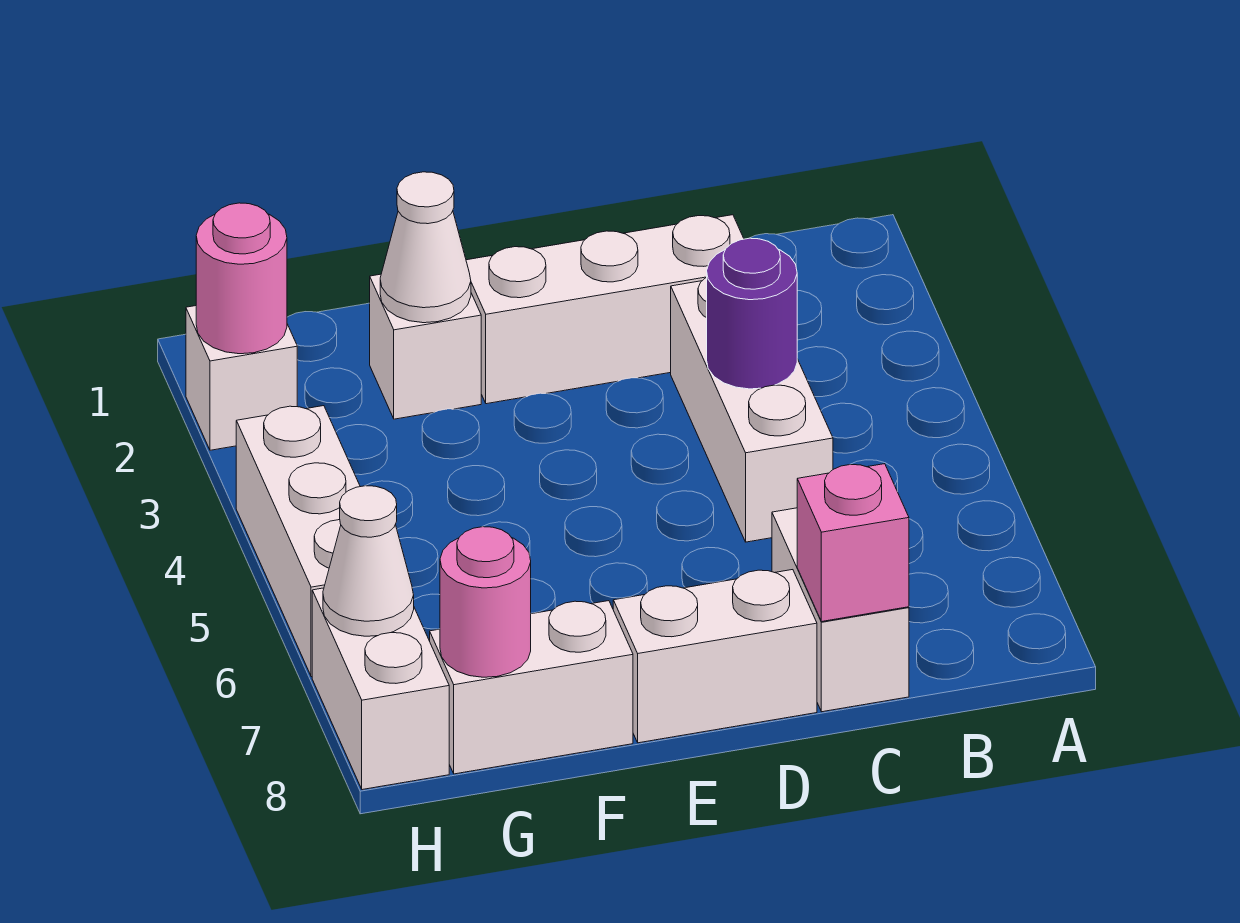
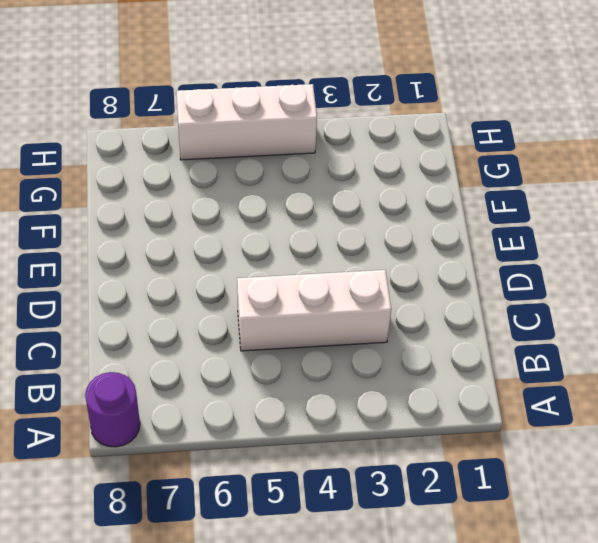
purple round brick A8 level 1 -> purple round brick C4 level 2
none -> white brick C2:E2 level 1
none -> white brick C7:C8 level 1
none -> white brick D8:E8 level 1

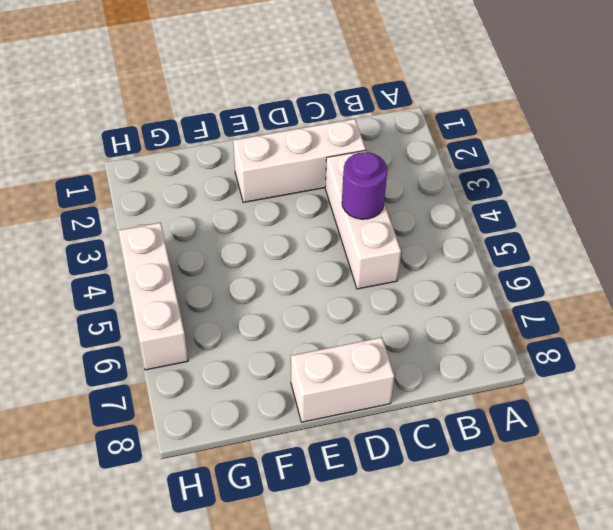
none -> white brick C7:C8 level 1
none -> white brick F2 level 1
none -> white brick F8:G8 level 1

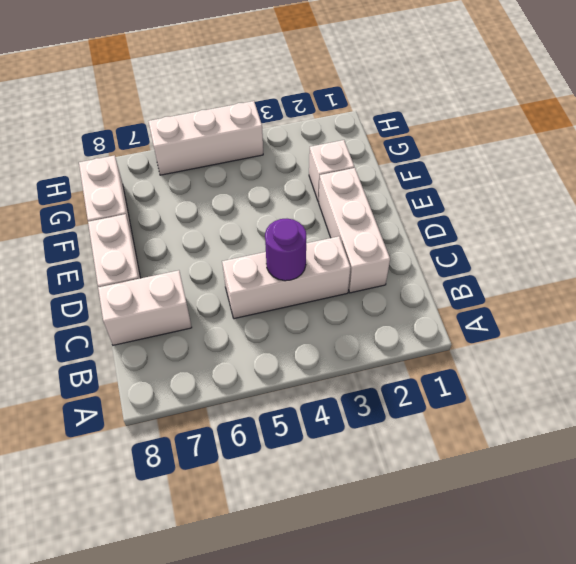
none -> white brick H2 level 1
none -> white brick H7:H8 level 1
none -> pink brick C8 level 2

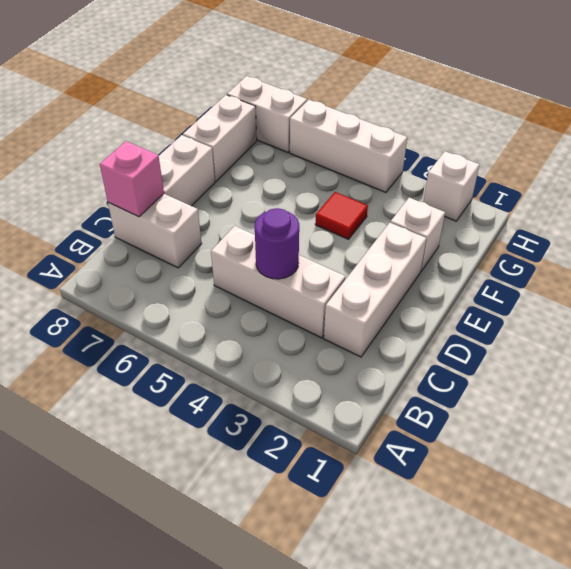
red tile F4 level 1 -> none
none -> white cone F2 level 2
none -> pink round brick G8 level 2
none -> pink round brick H2 level 2

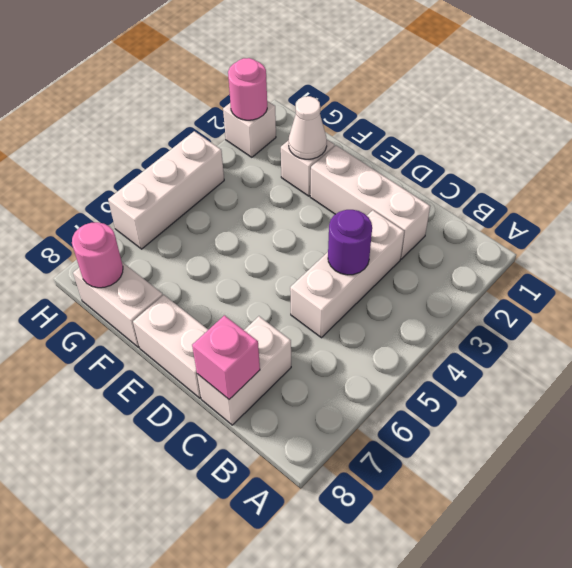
none -> white brick H7:H8 level 1
none -> white cone H7 level 2

